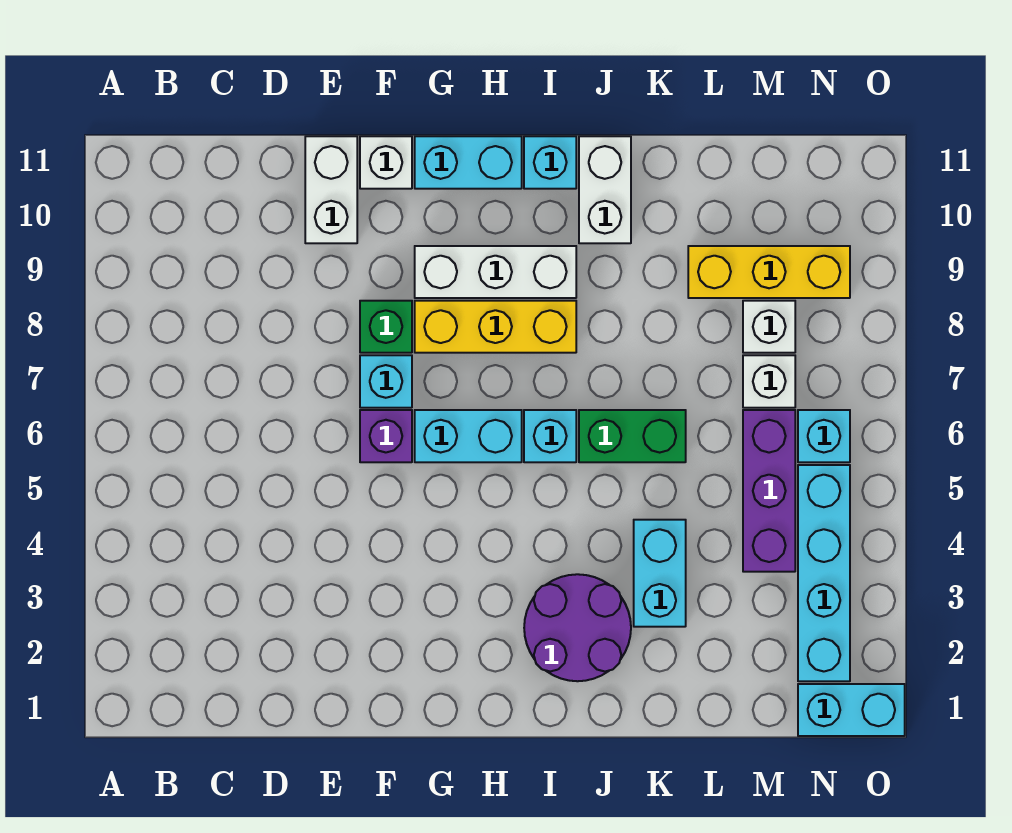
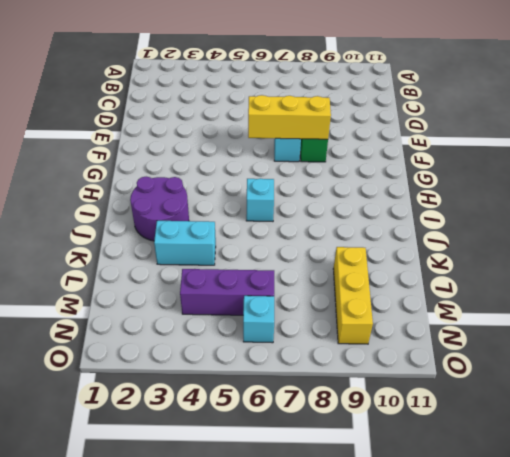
yellow brick F6:F8 level 2 -> yellow brick G8:I8 level 1
none -> white brick E10:E11 level 1
none -> purple brick F6 level 1
none -> white brick F11 level 1

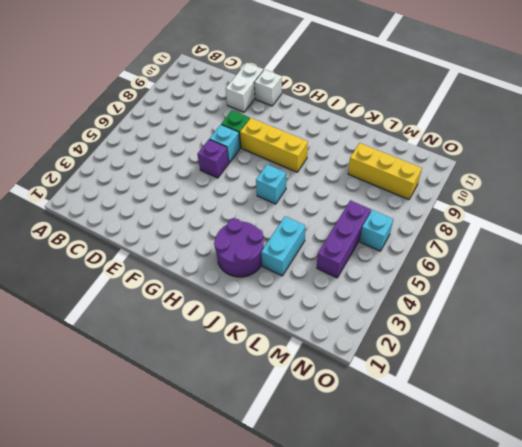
none -> cyan brick G6:H6 level 1
none -> white brick G9:I9 level 1
none -> cyan brick G11:H11 level 1

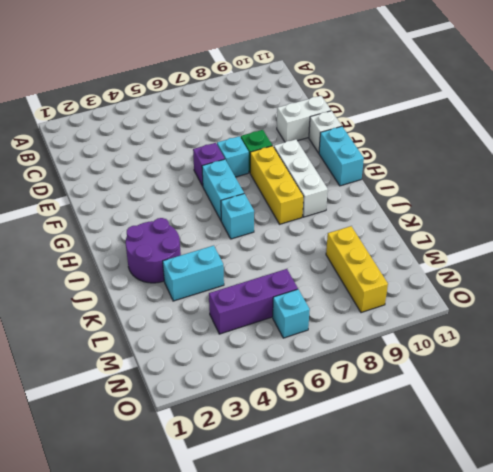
none -> cyan brick I11 level 1
none -> green brick J6:K6 level 1
none -> white brick J10:J11 level 1

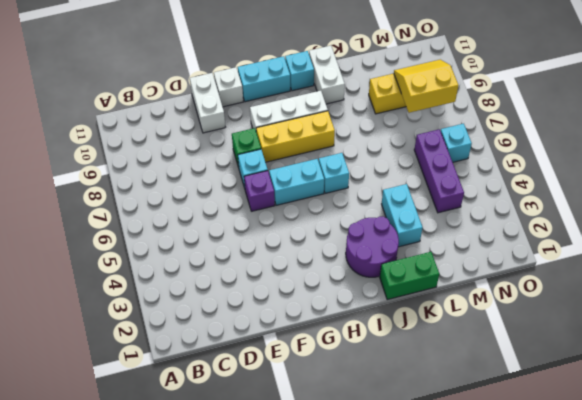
green brick J1:K1 level 1 -> green brick J6:K6 level 1
yellow slope M8:N9 level 2 top 8 -> none
none -> white brick M7 level 1
none -> white brick M8 level 1
none -> cyan brick N1:O1 level 1

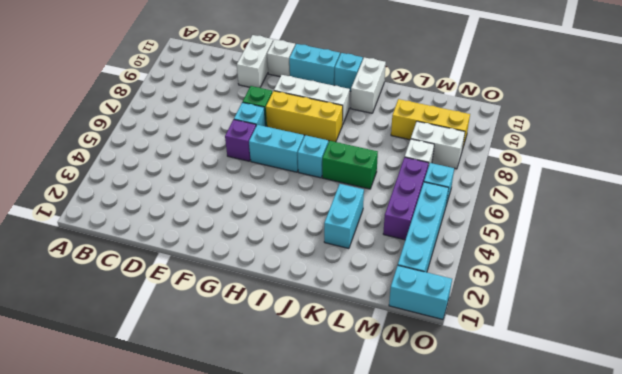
white brick M8:N8 level 1 -> white brick M8 level 1
none -> purple round brick I2:J3 level 1

